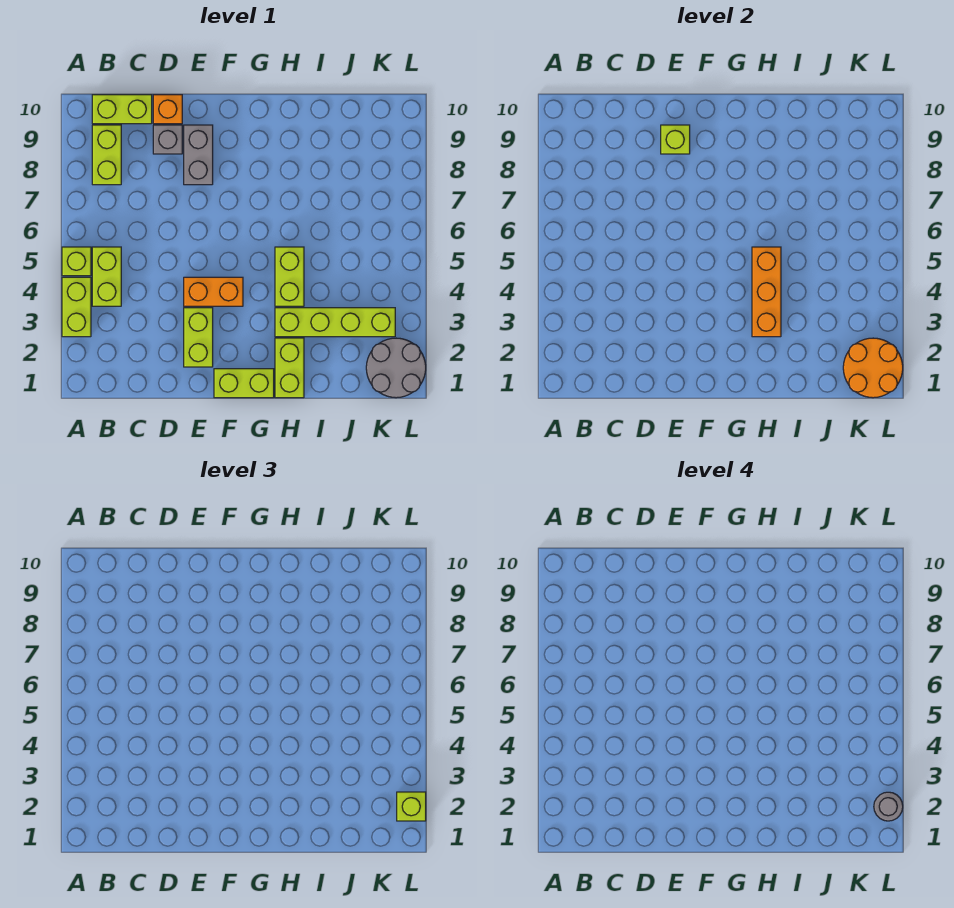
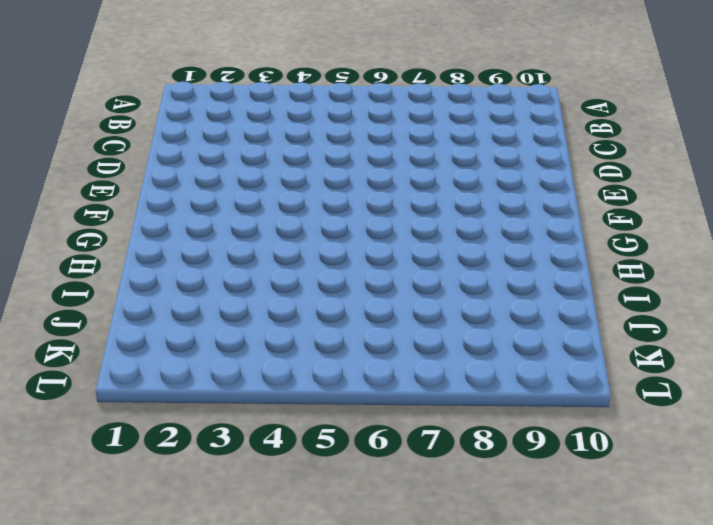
none -> lime brick A3:A4 level 1
none -> lime brick A5 level 1
none -> lime brick B4:B5 level 1

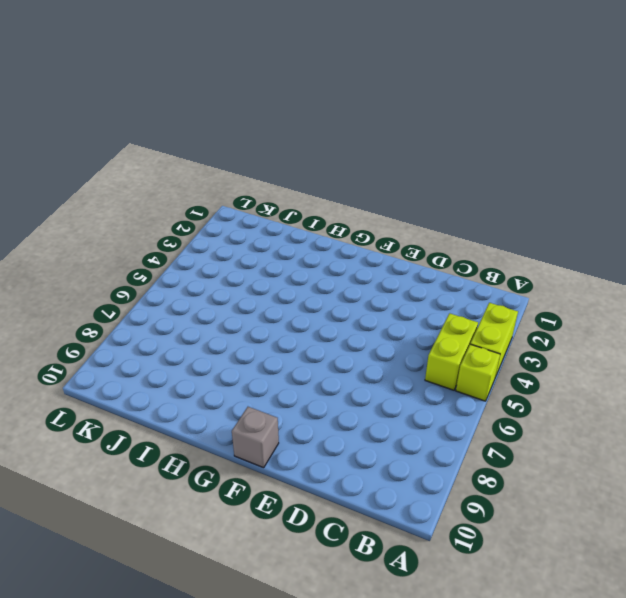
grey brick F10 level 1 -> grey brick D9 level 1
none -> lime brick B8:B9 level 1
none -> lime brick B10:C10 level 1
none -> orange brick D10 level 1

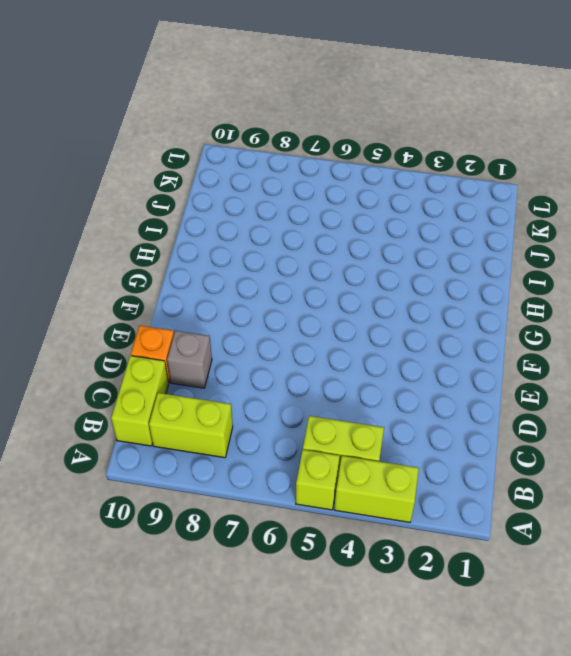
none -> lime brick E2:E3 level 1
none -> orange brick E4:F4 level 1
none -> grey brick E8:E9 level 1

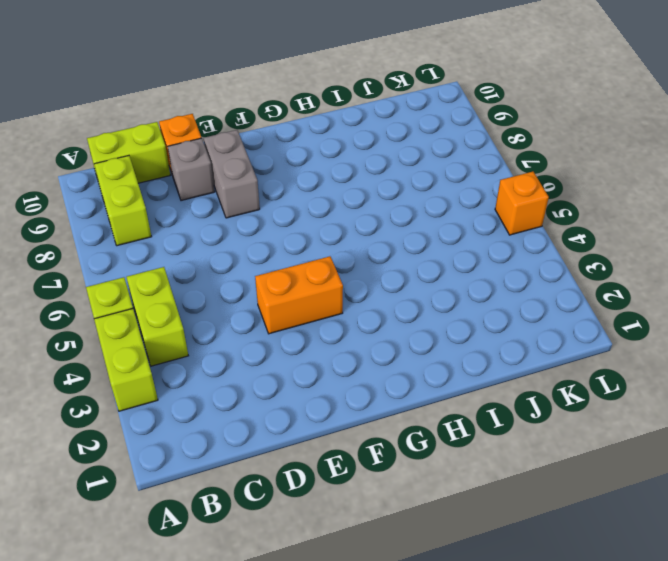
orange brick L5 level 1 -> none
none -> lime brick E2:E3 level 1
none -> lime brick F1:G1 level 1
none -> lime brick H1:H2 level 1

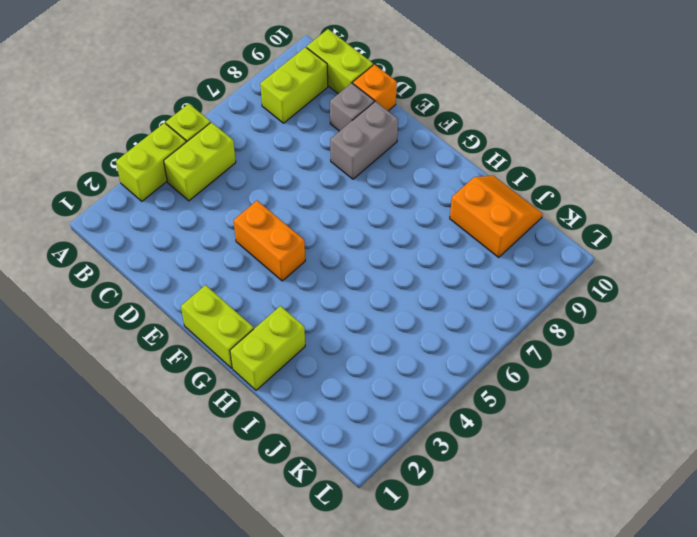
orange slope I9:J10 level 1 top 9 -> none
none -> lime brick E2:E3 level 1
none -> lime brick H3:K3 level 1
none -> lime brick H4:H5 level 1

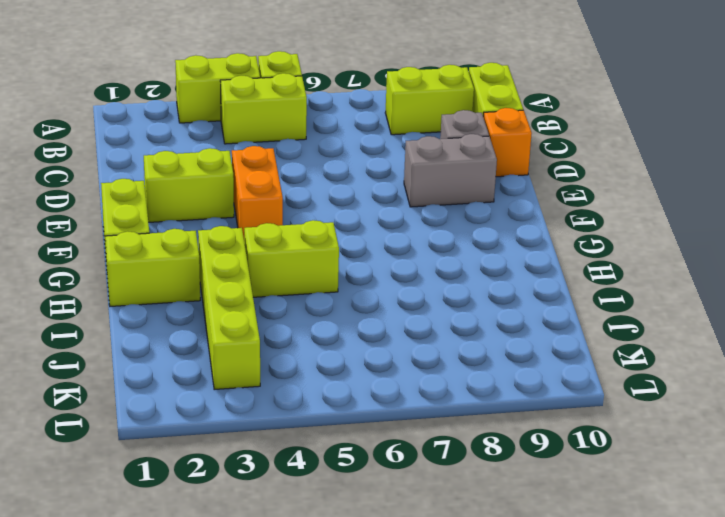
none -> grey round brick K1:L2 level 1
none -> lime brick E9 level 2
none -> orange brick H3:H5 level 2

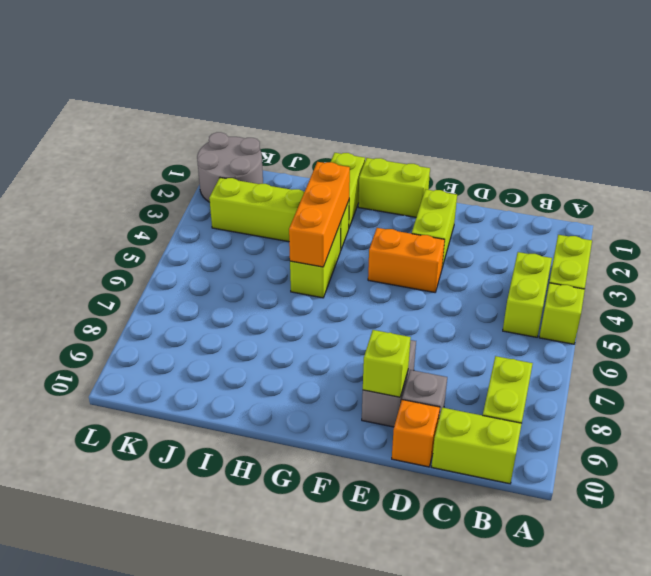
none -> orange round brick K1:L2 level 2
none -> lime brick L2 level 3
none -> grey round brick L2 level 4

